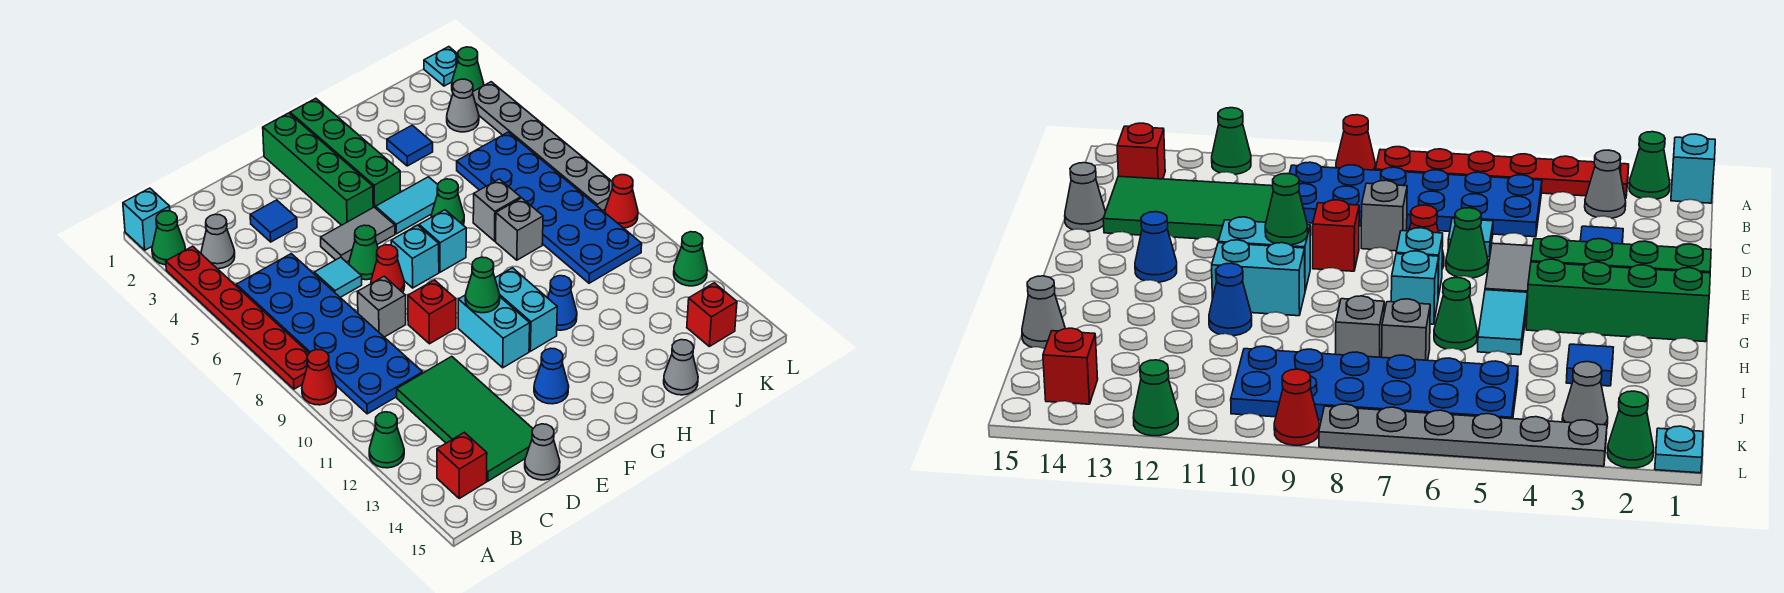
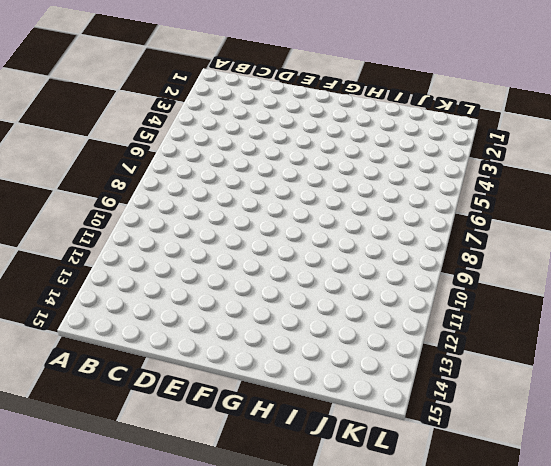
none -> cyan brick A1 level 1
none -> green cone A2 level 1
none -> red plate A3:A8 level 1
none -> red cone A9 level 1

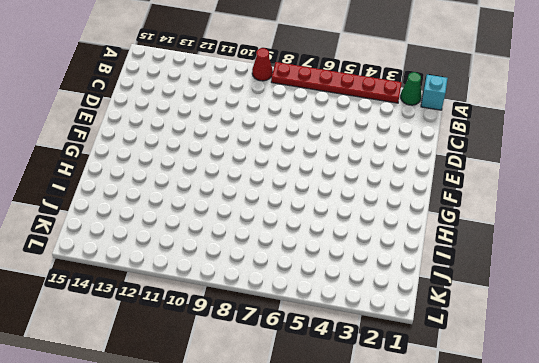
none -> green cone A12 level 1
none -> grey cone B3 level 1
none -> blue plate B5:C10 level 1
none -> red brick B14 level 1

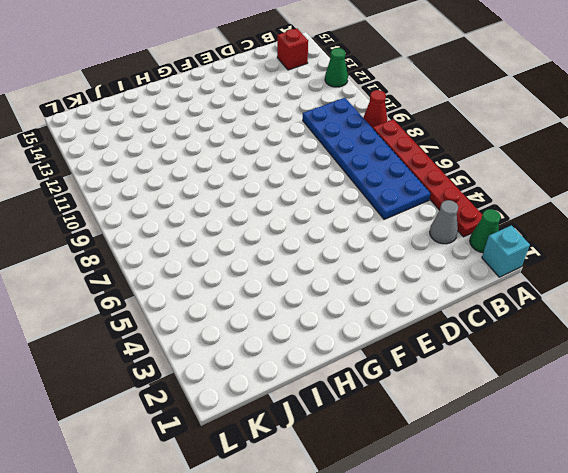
none -> green tile C11:D14 level 1
none -> blue tile D3 level 1
none -> cyan tile D6 level 1
none -> grey brick D8 level 1

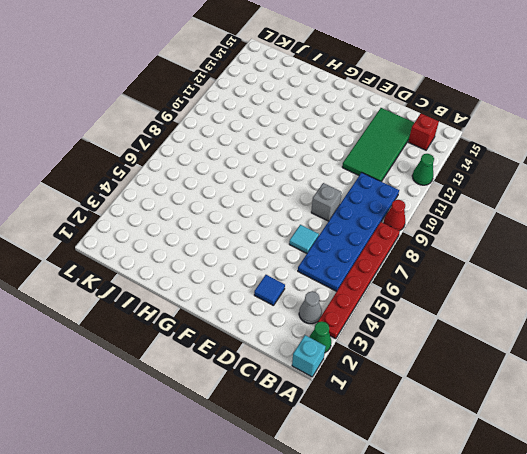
none -> grey cone D15 level 1
none -> grey tile E5:F5 level 1
none -> green cone E6 level 1
none -> red cone E7 level 1

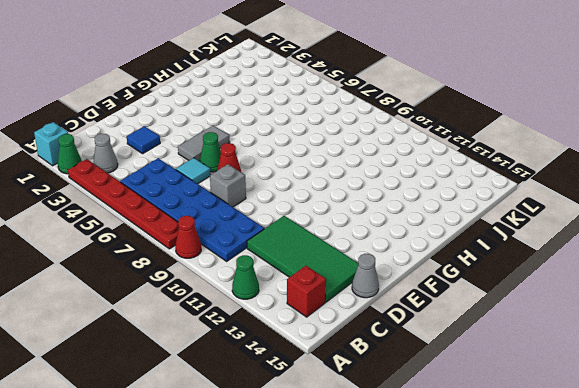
none -> red brick E9 level 1
none -> green brick F1:F4 level 1
none -> cyan brick F7 level 1
none -> cyan brick F10:F11 level 1

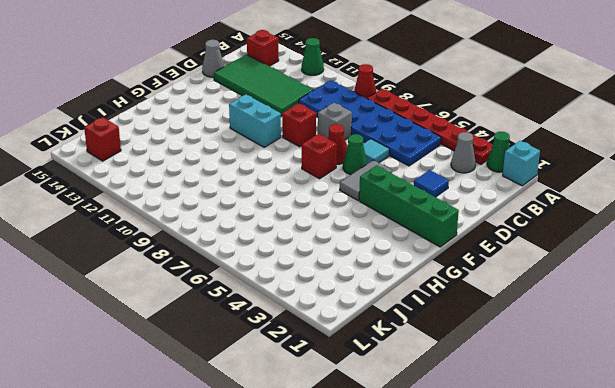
red brick F7 level 1 -> cyan brick F7 level 1
none -> blue cone F13 level 1
none -> green brick G1:G4 level 1
none -> cyan tile G5:H5 level 1
none -> cyan brick G7 level 1

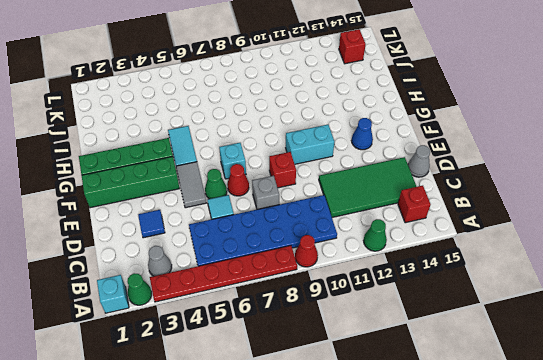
none -> cyan brick G7 level 1
none -> cyan brick G10:G11 level 1
none -> green cone H6 level 1
none -> blue cone H11 level 1

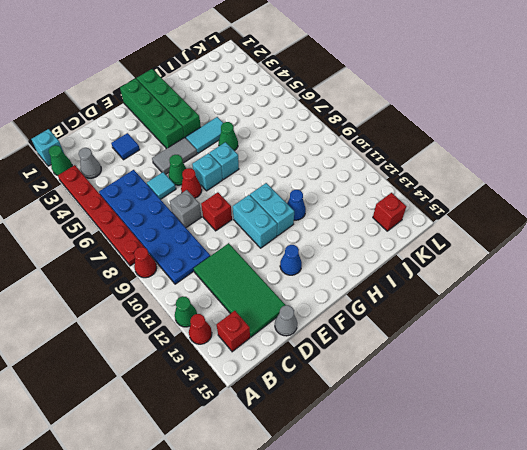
red cone A13 level 1 -> red cone L9 level 1
none -> blue tile I3 level 1
none -> grey brick I7 level 1
none -> grey brick I8 level 1
none -> grey cone I15 level 1

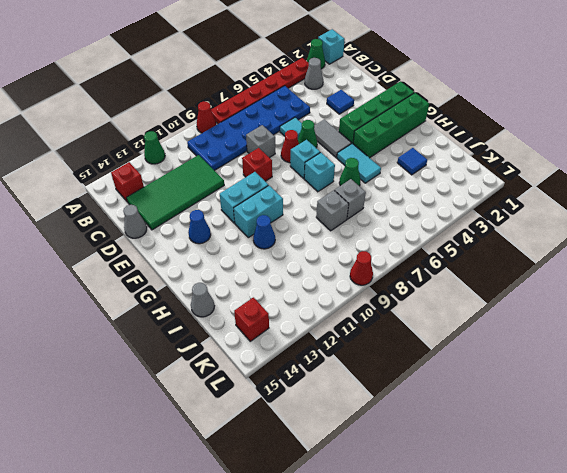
none -> blue plate J5:K10 level 1
none -> grey cone K3 level 1
none -> cyan plate L1 level 1
none -> green cone L2 level 1

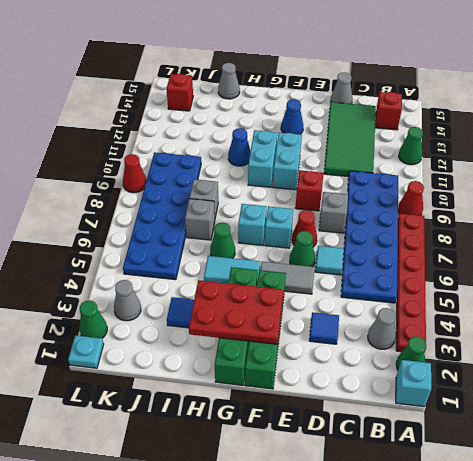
red plate F2:H3 level 2 -> none
none -> grey plate L3:L8 level 1
none -> green cone L12 level 1
none -> green cone F10 level 2

